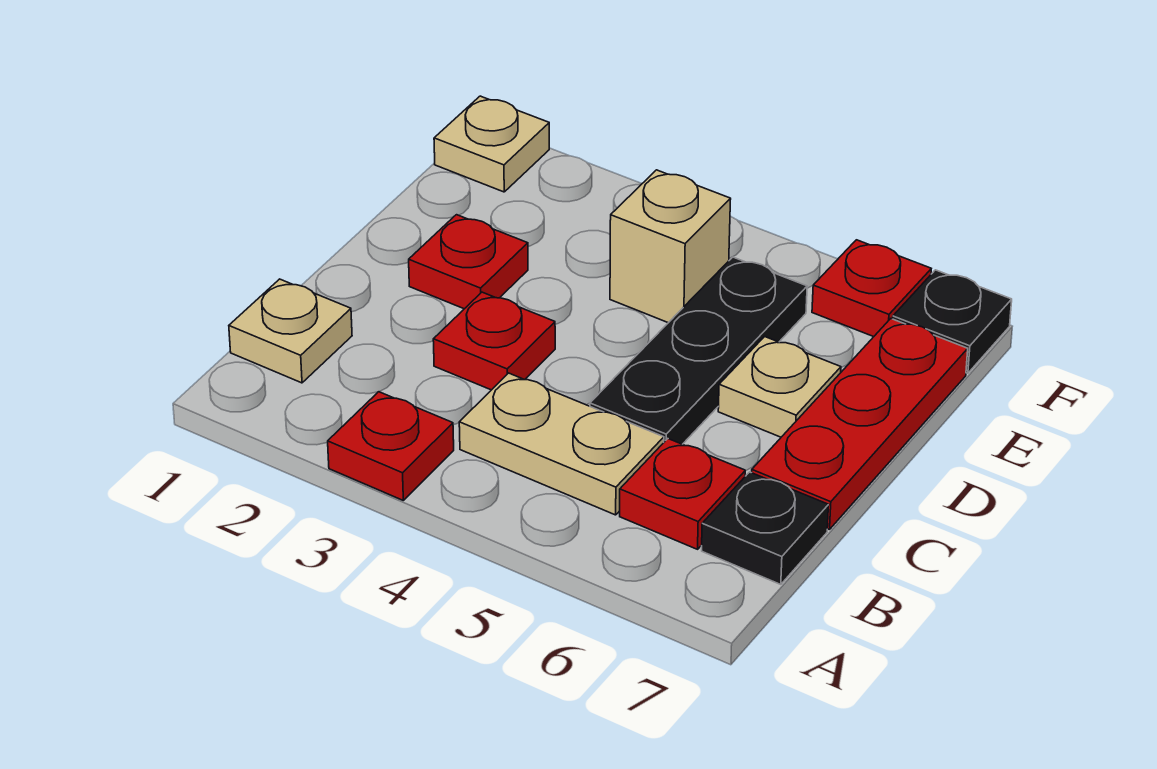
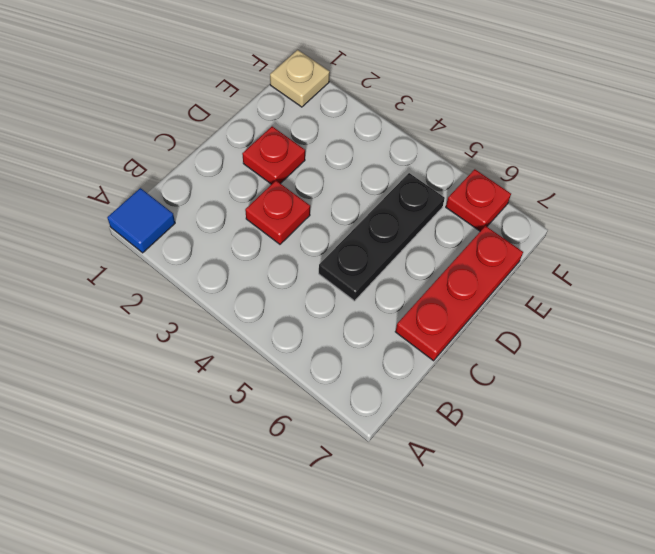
blue tile A1 level 1 -> none
none -> red plate A3 level 1
none -> tan plate B1 level 1
none -> tan plate B4:B5 level 1

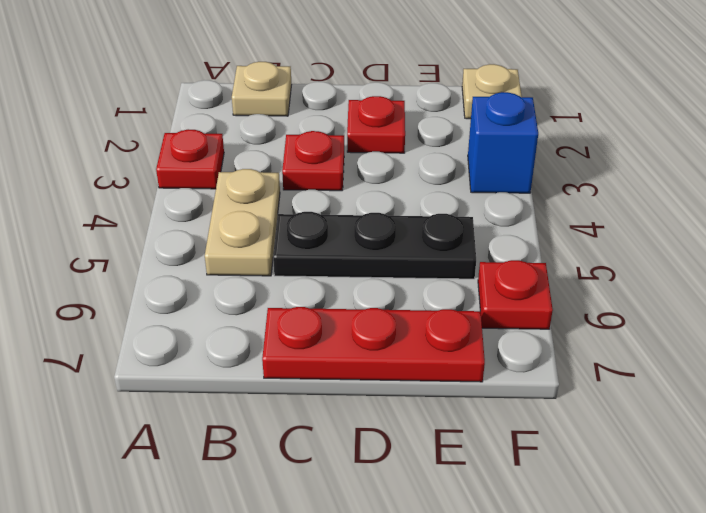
blue brick F3 level 1 -> none
none -> red plate B6 level 1
none -> black plate B7 level 1
none -> tan plate D6 level 1

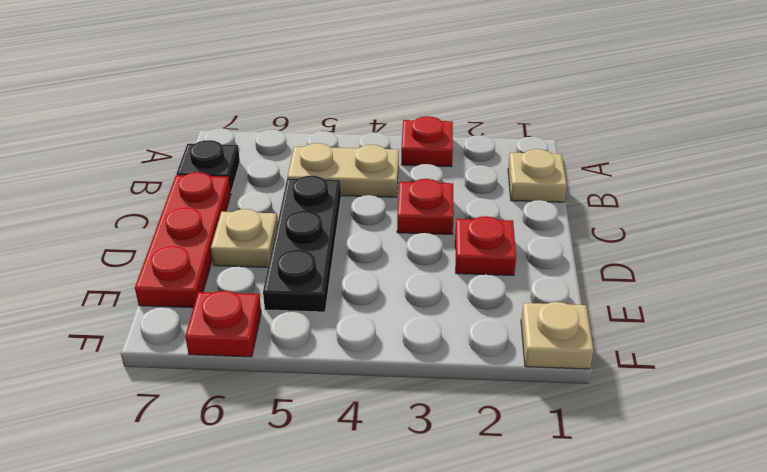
none -> red plate B6 level 1
none -> tan brick E4 level 1
none -> black plate F7 level 1

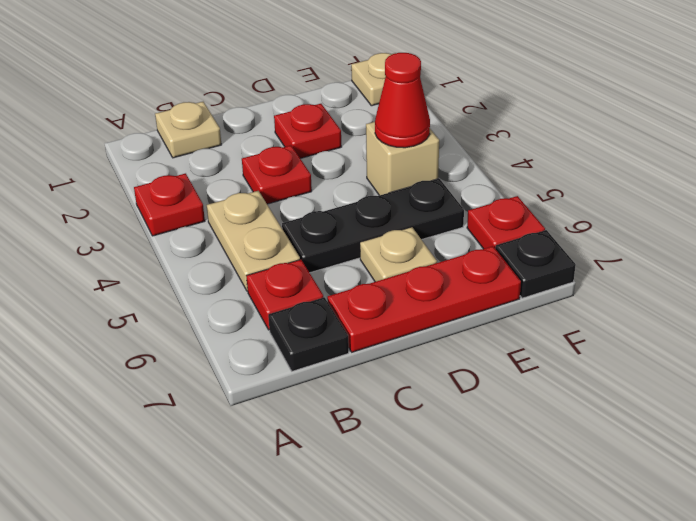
red cone E4 level 2 -> none

